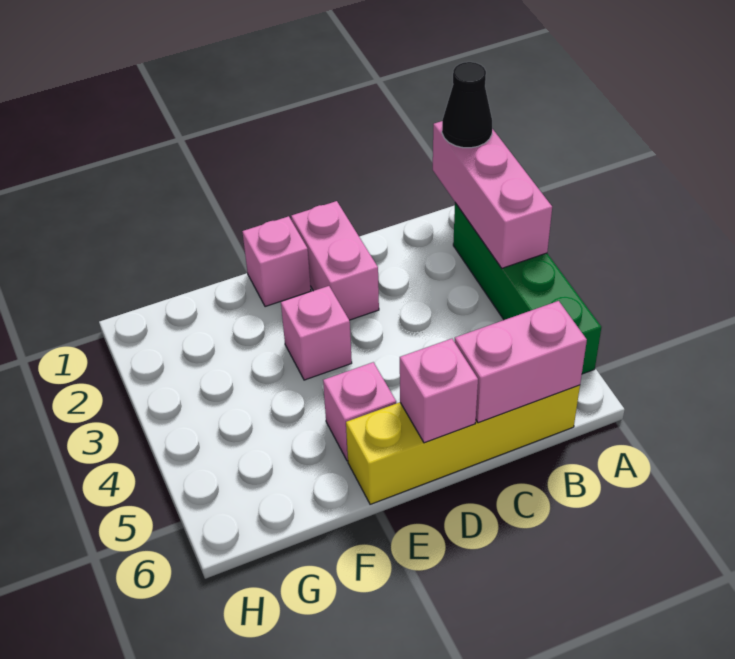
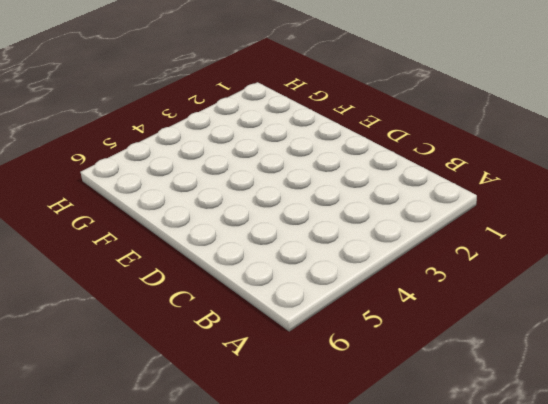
none -> green brick A2:A5 level 1
none -> yellow brick B6:E6 level 1

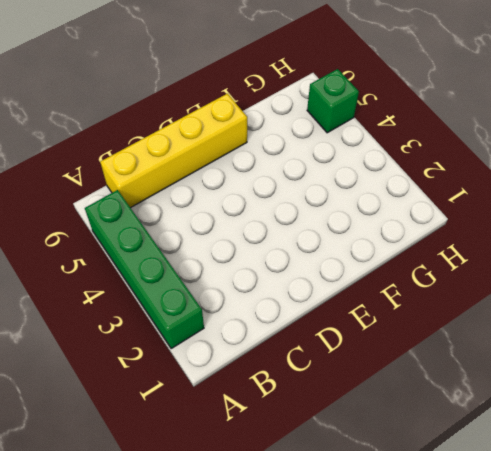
green brick H5 level 1 -> none
none -> pink brick D1:D2 level 1
none -> pink brick E1 level 1

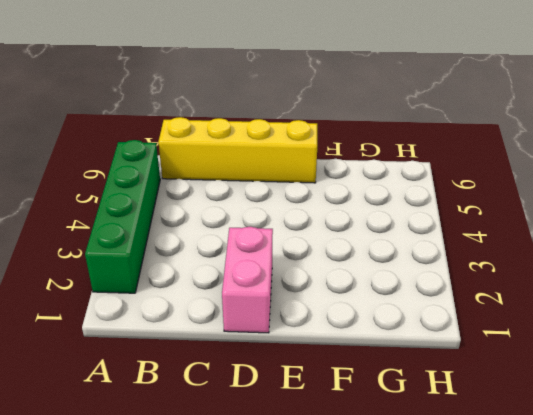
none -> pink brick E1 level 1
none -> pink brick E3 level 1

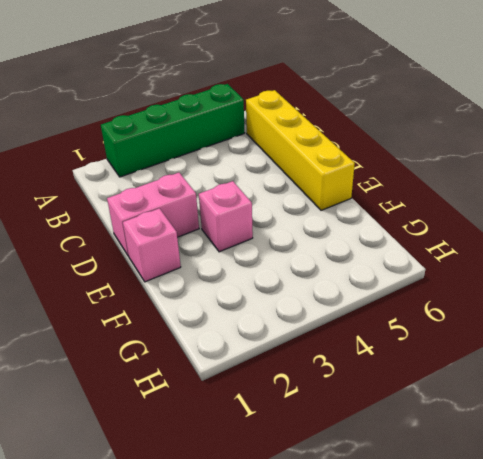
none -> pink brick E5 level 1
none -> pink brick A1:A3 level 2

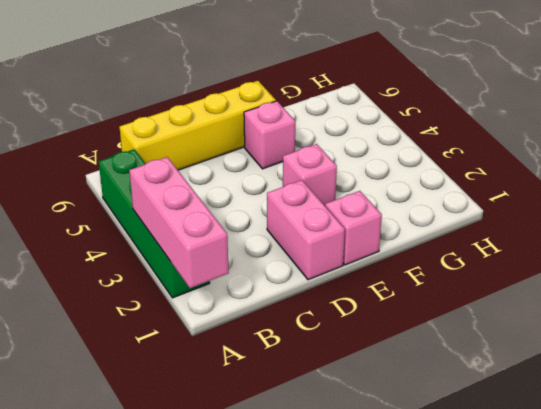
none -> pink brick B6:C6 level 2
none -> pink brick D6 level 2

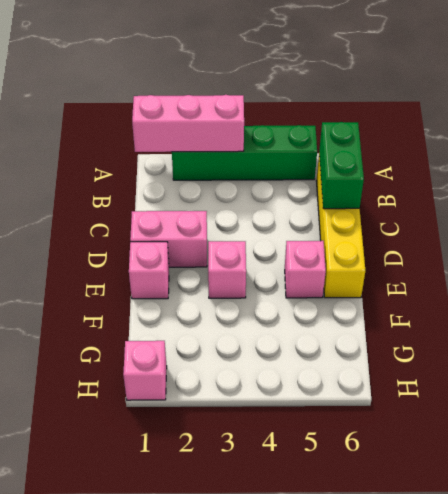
green brick B6:C6 level 2 -> pink brick B6:C6 level 2
pink brick H1 level 1 -> pink brick D6 level 2
none -> black cone A1 level 3

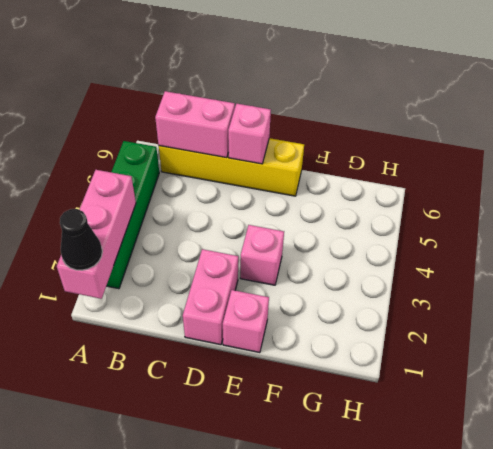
none -> pink brick E5 level 1

